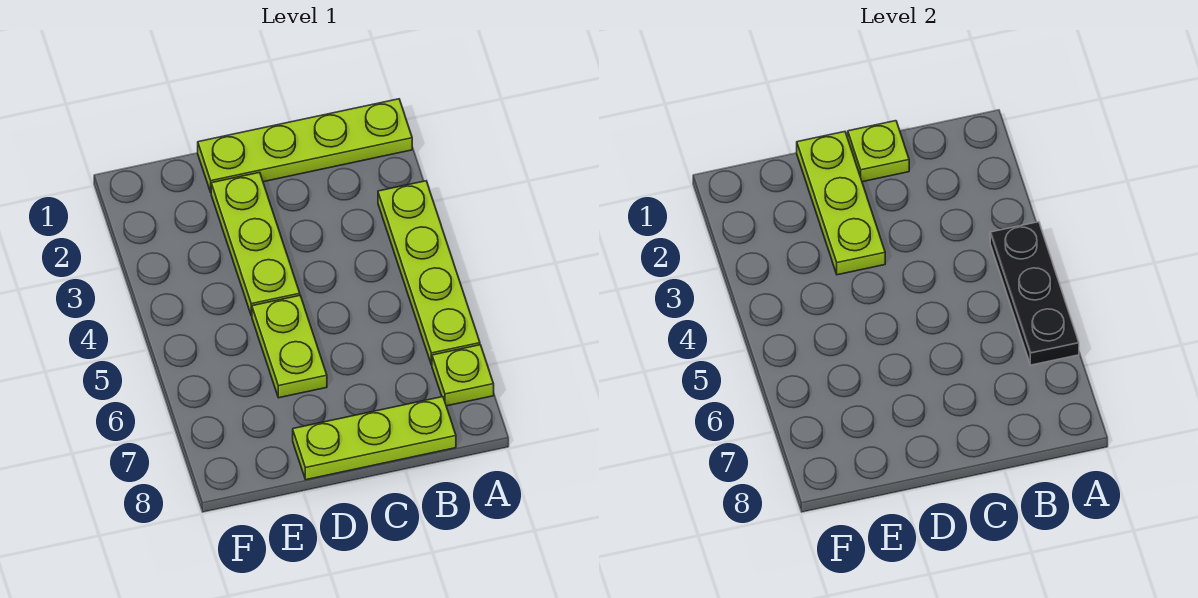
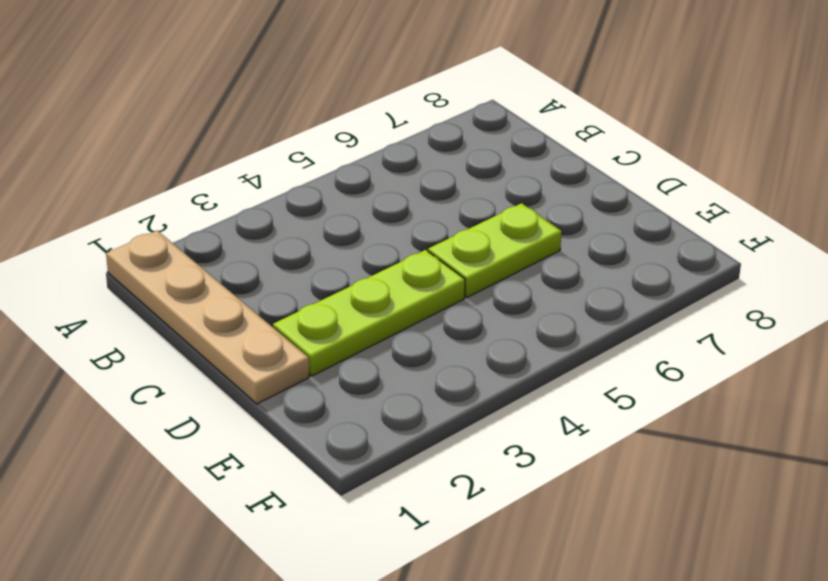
tan plate A1:D1 level 1 -> lime plate A1:D1 level 1
none -> lime plate A3:A6 level 1
none -> lime plate A7 level 1

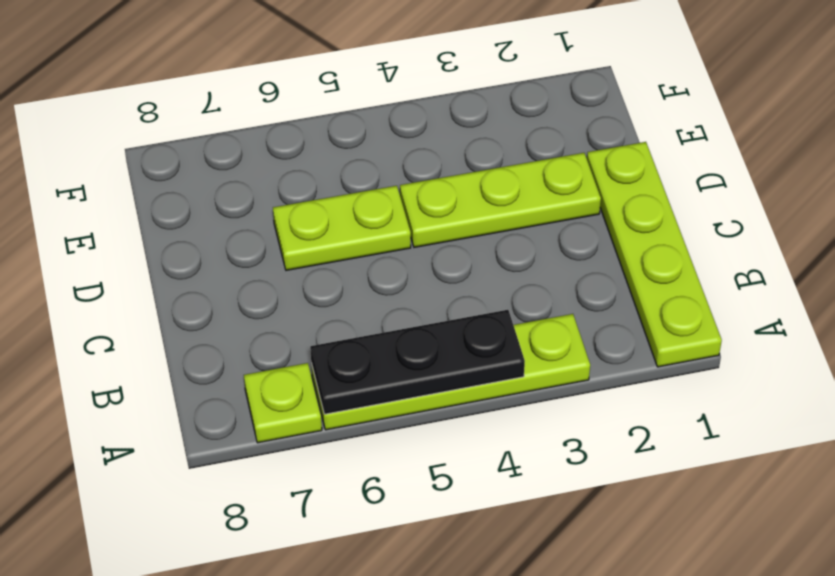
none -> lime plate B8:D8 level 1
none -> lime plate C1 level 2

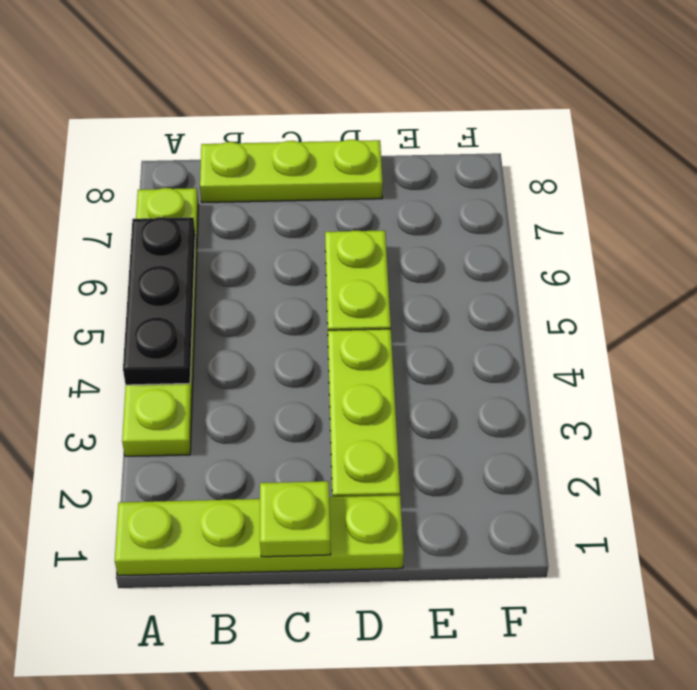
none -> lime plate D1:D3 level 2

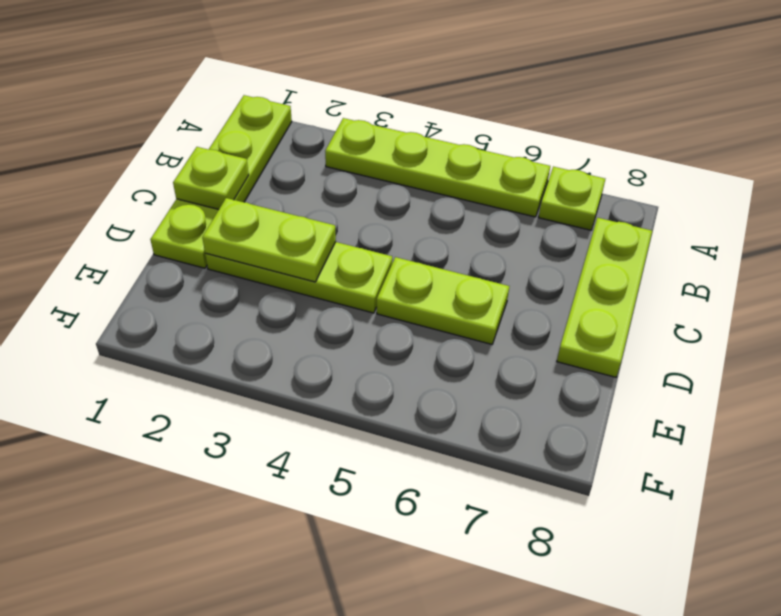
lime plate D2:D3 level 2 -> lime plate D1:D3 level 2
none -> black plate A4:A6 level 2

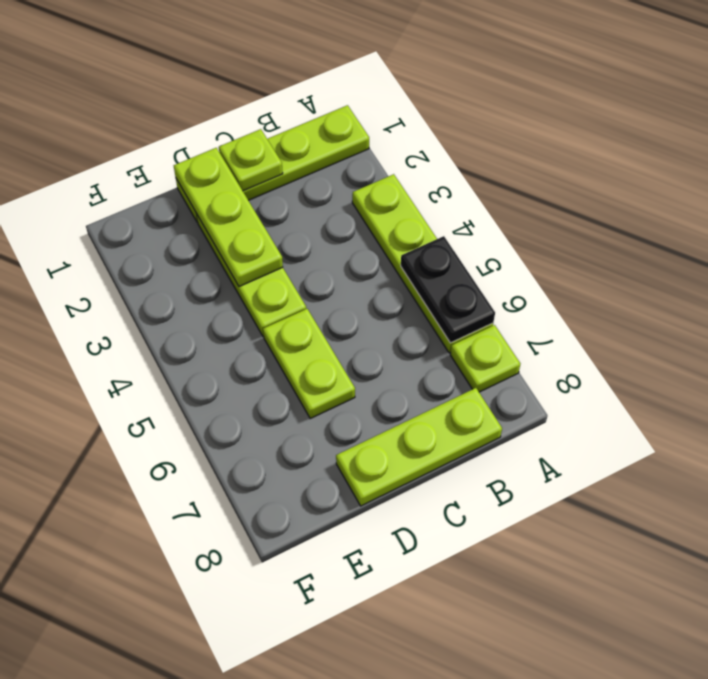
black plate A5:A6 level 2 -> black plate A4:A6 level 2

